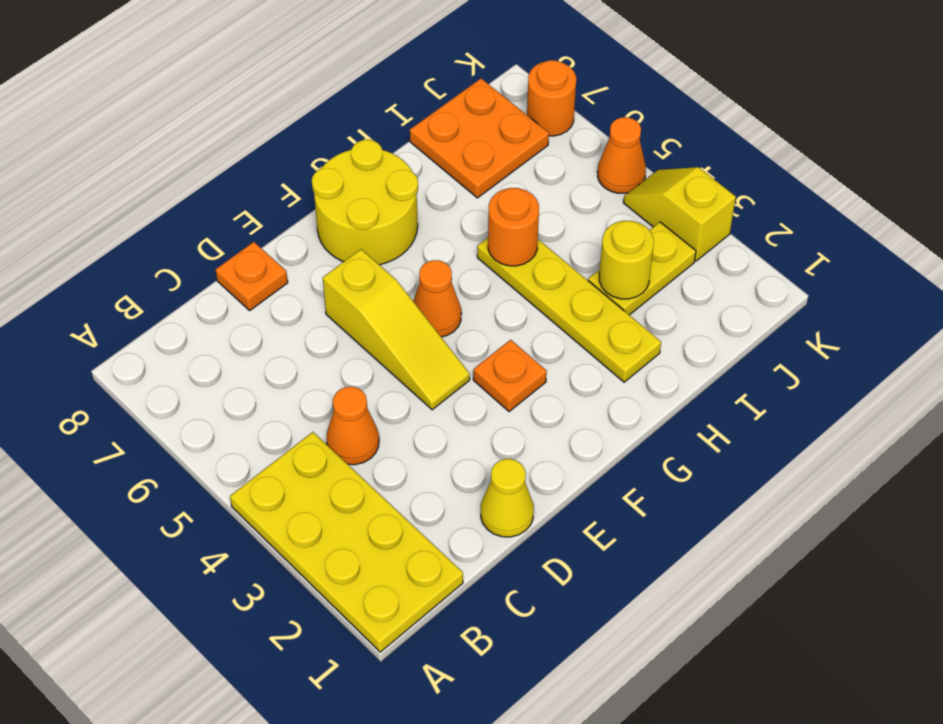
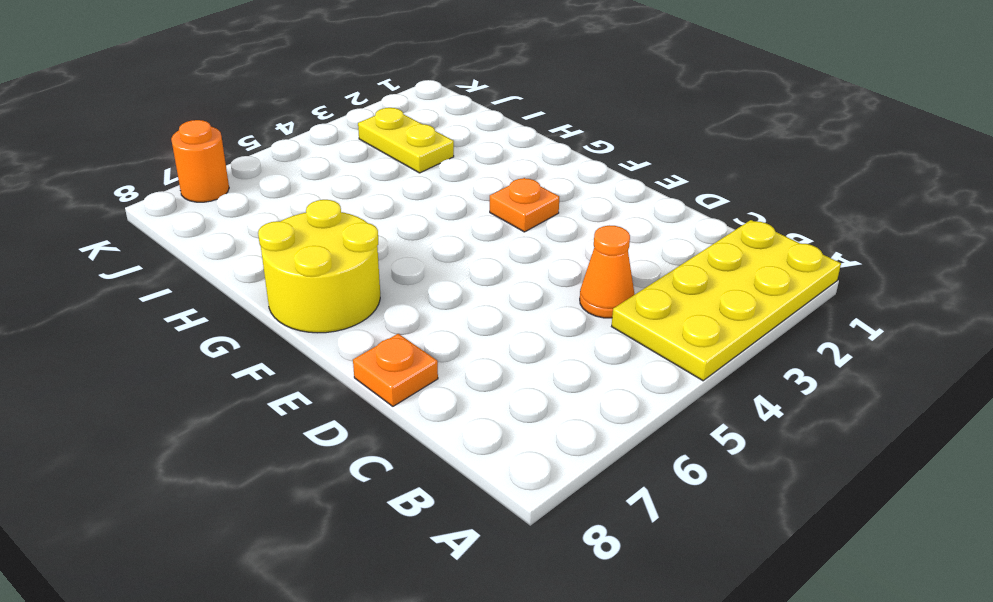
none -> yellow cone D1 level 1
none -> yellow slope E4:E6 level 1 top 6
none -> orange cone F5 level 1

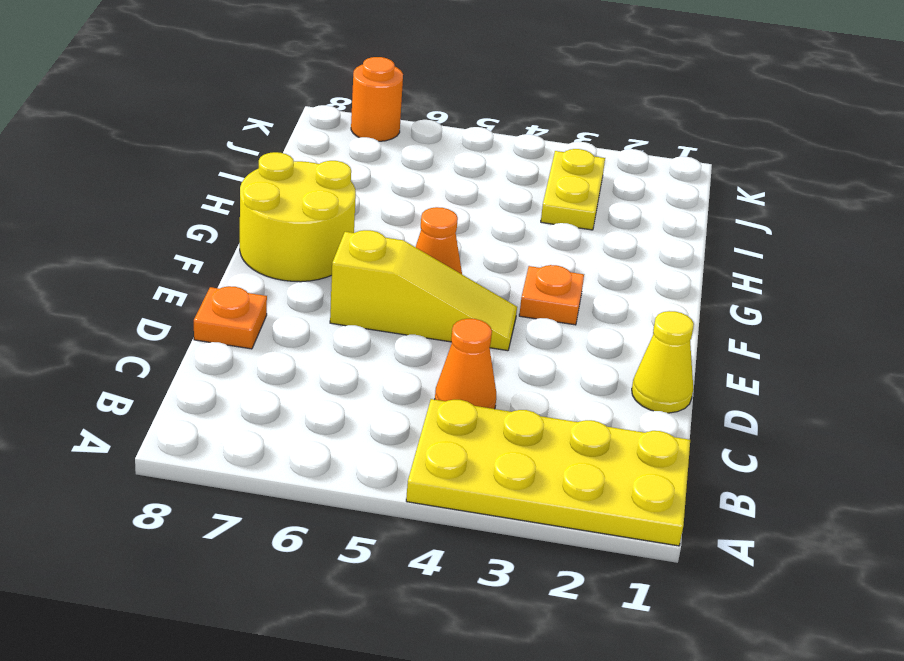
none -> yellow plate H2:H5 level 1
none -> orange plate I7:J8 level 1
none -> yellow slope K3:K4 level 1 top 3

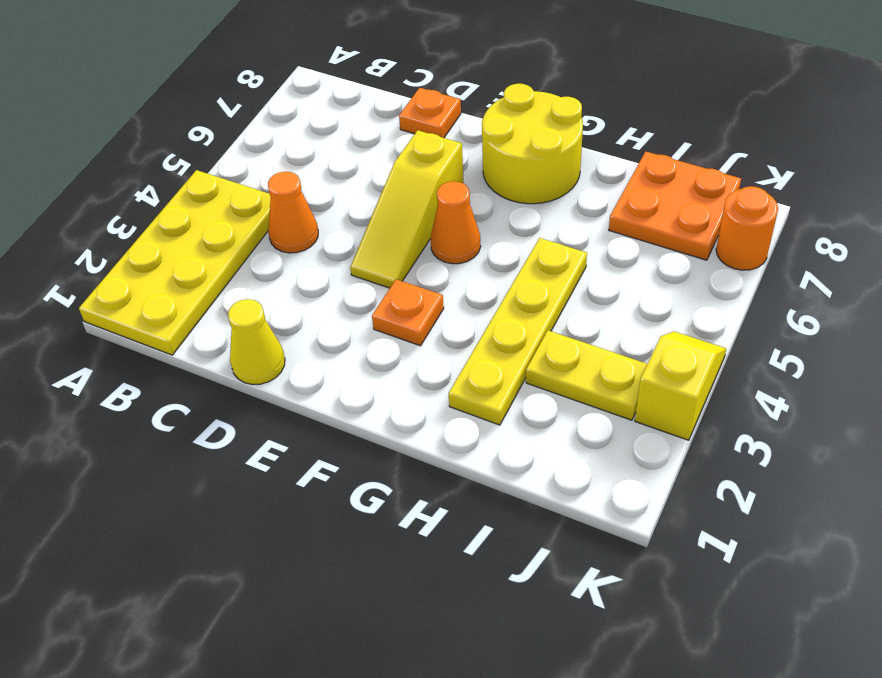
none -> orange cone K5 level 1
none -> orange round brick H5 level 2
none -> yellow round brick I3 level 2

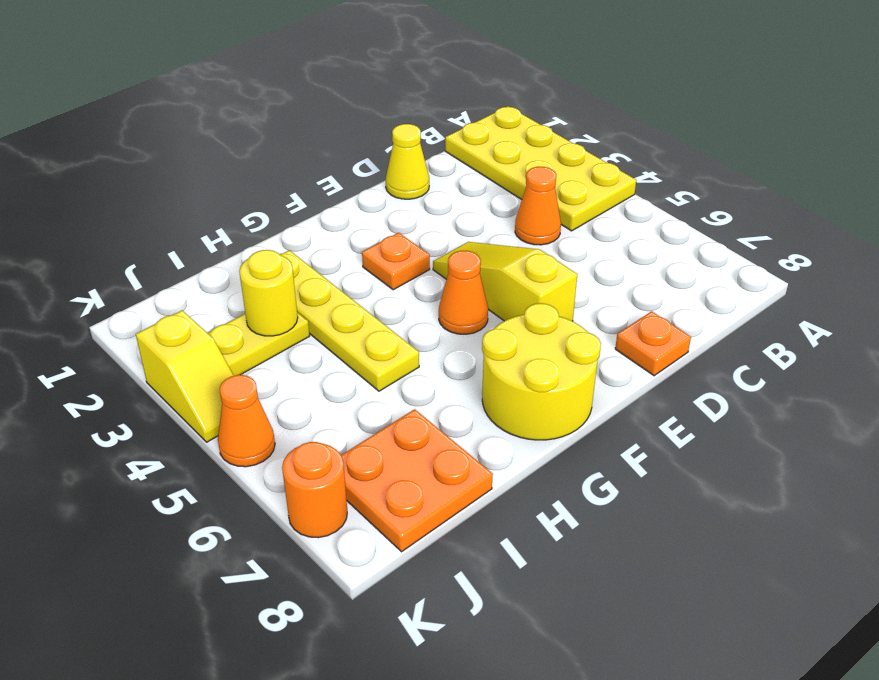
none -> orange round brick H5 level 2

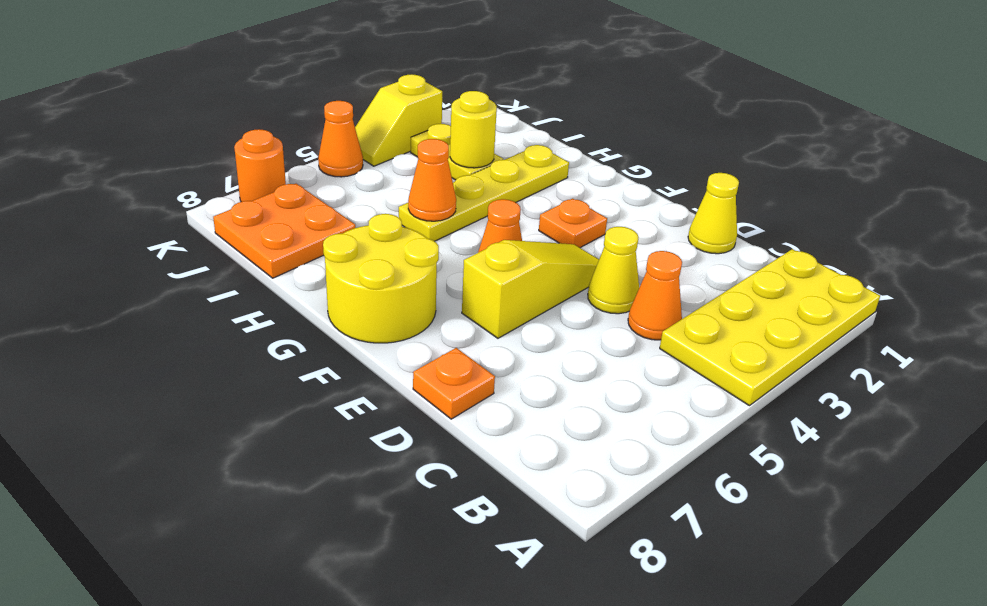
yellow cone D4 level 1 -> none
orange cone H5 level 2 -> orange round brick H5 level 2

